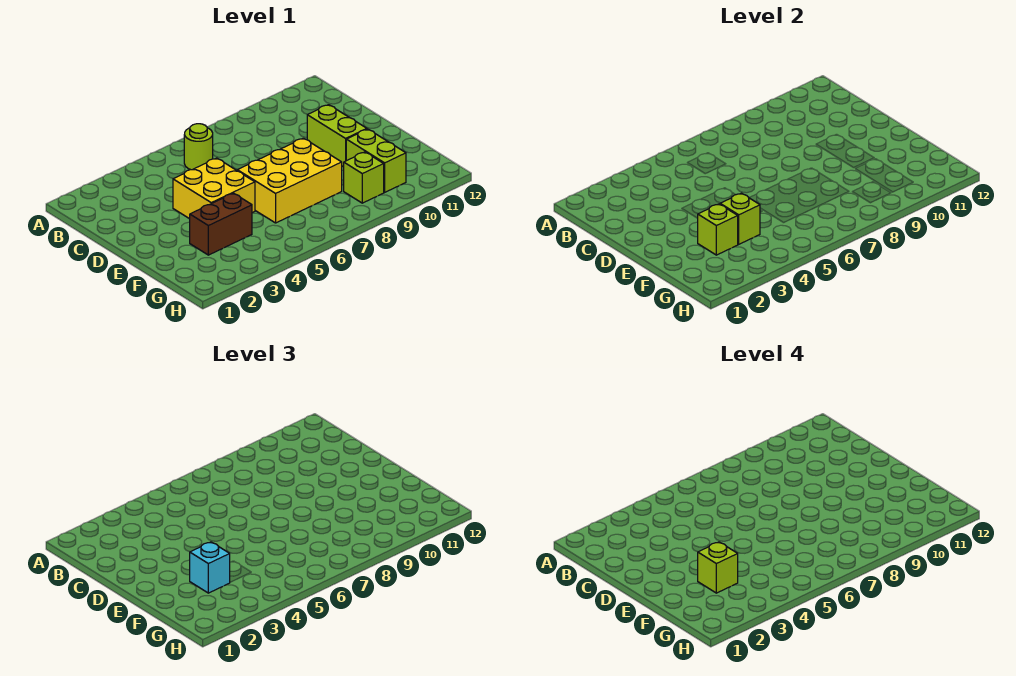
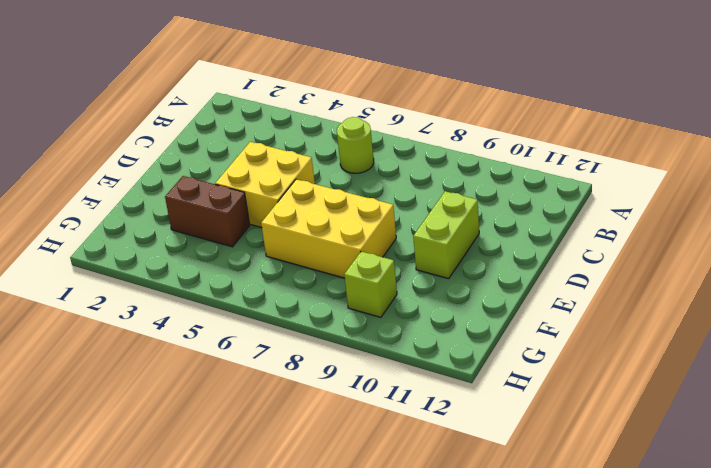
none -> lime brick F10:G10 level 1
none -> lime brick F3 level 2

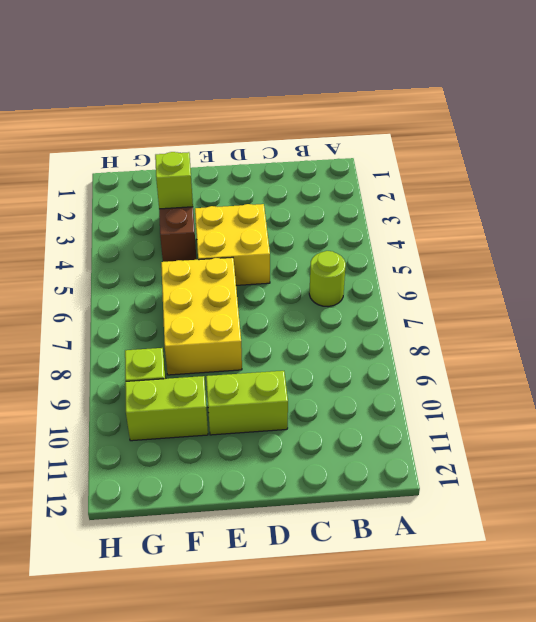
none -> lime brick F4 level 2
none -> cyan brick F3 level 3

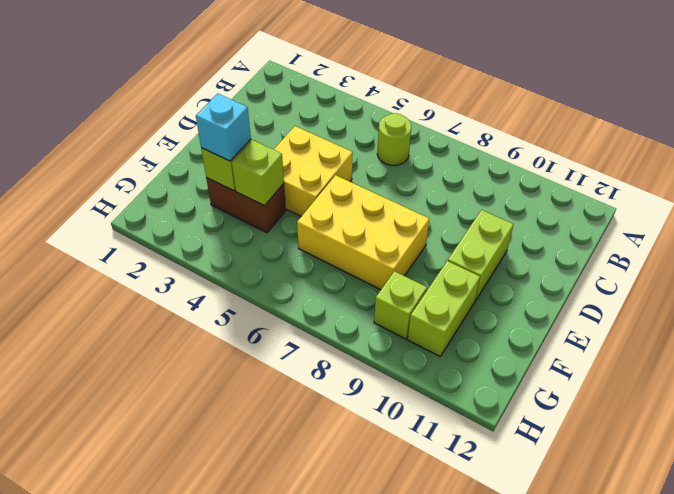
none -> lime brick F3 level 4

